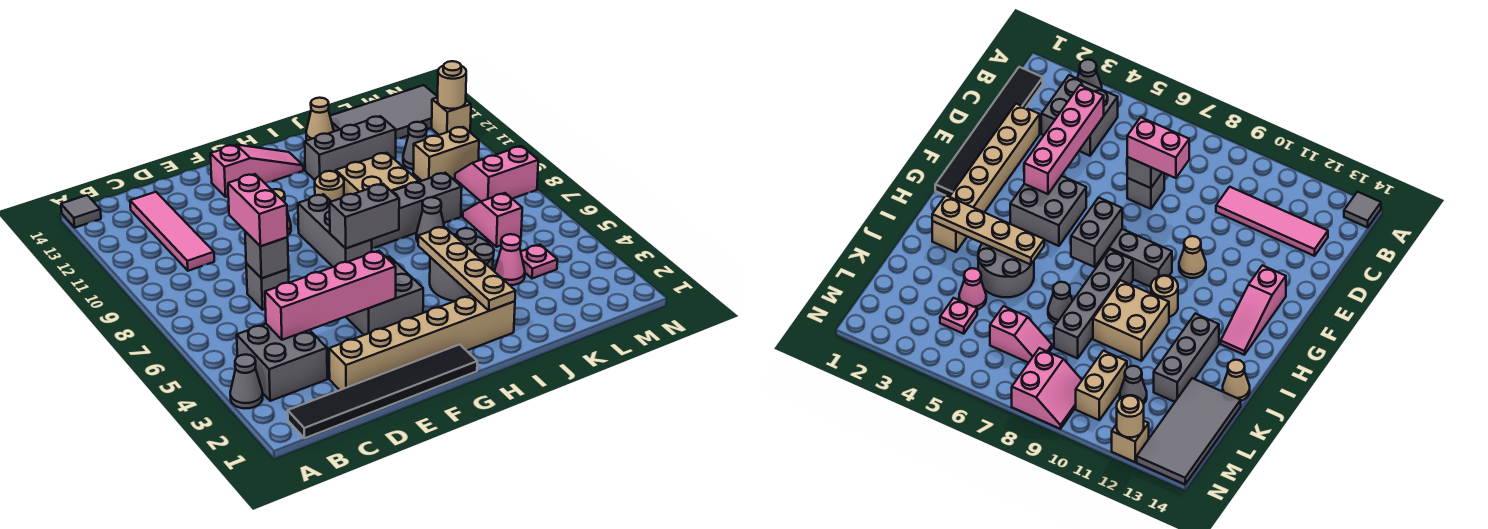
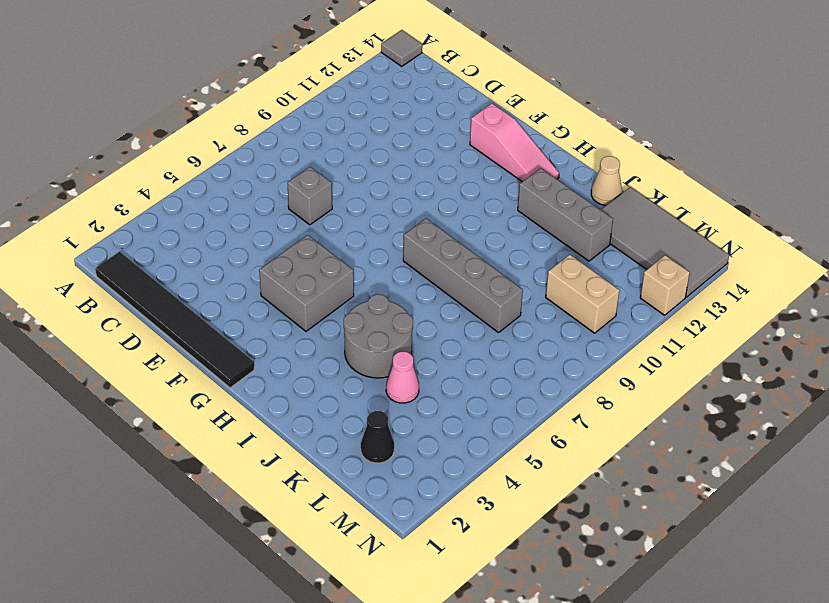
black cone L2 level 1 -> none
none -> grey cone A3 level 1
none -> grey brick B3:C4 level 1
none -> pink tile C10:C13 level 1
none -> tan brick D2:I2 level 1

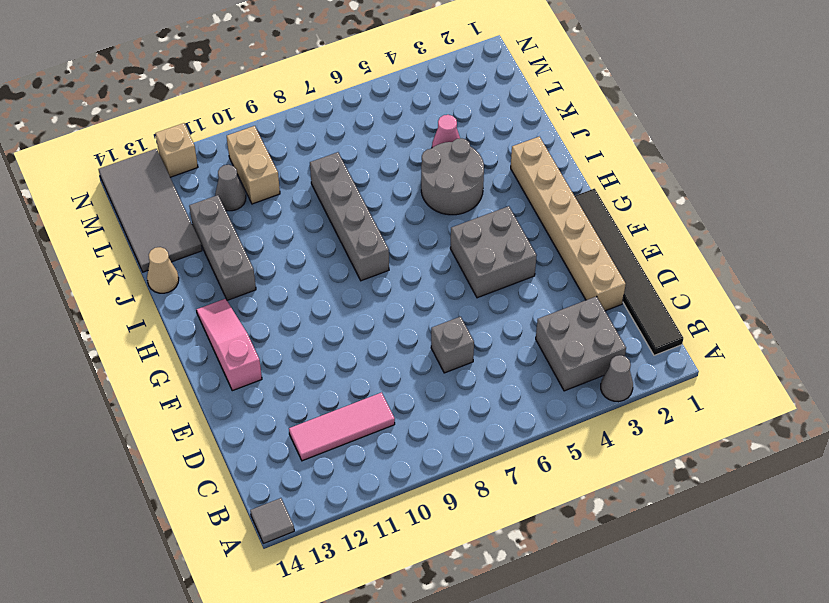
pink tile C10:C12 level 1 -> pink tile C10:C13 level 1
none -> tan cone F10 level 1
none -> grey brick G7:G9 level 1
none -> tan round brick H10 level 1
none -> tan brick I9:J10 level 1

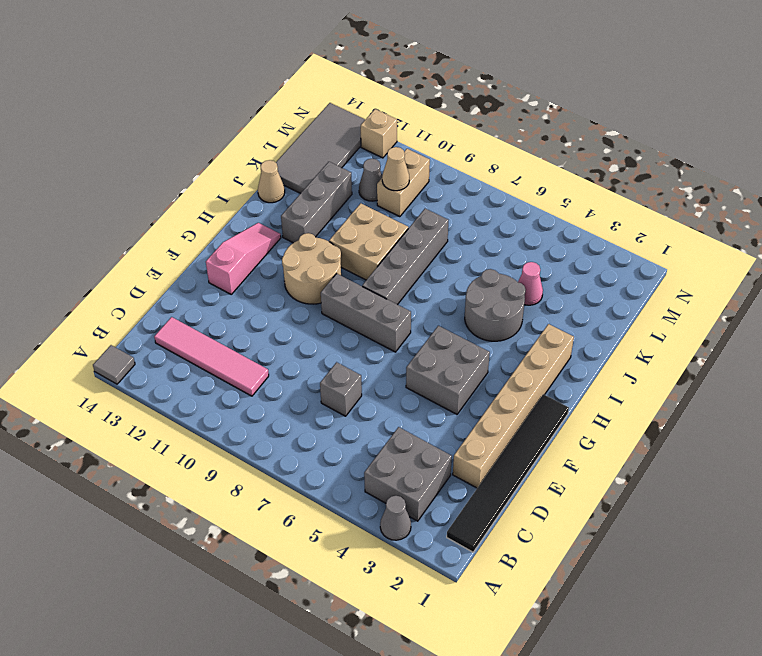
tan round brick G10:H11 level 1 -> tan round brick H10 level 1
tan cone L10 level 2 -> tan cone F10 level 1
none -> grey cone J7 level 1
none -> pink plate L4 level 1
none -> pink slope L6:L7 level 1 top 6
none -> pink slope M8:N9 level 1 top 8

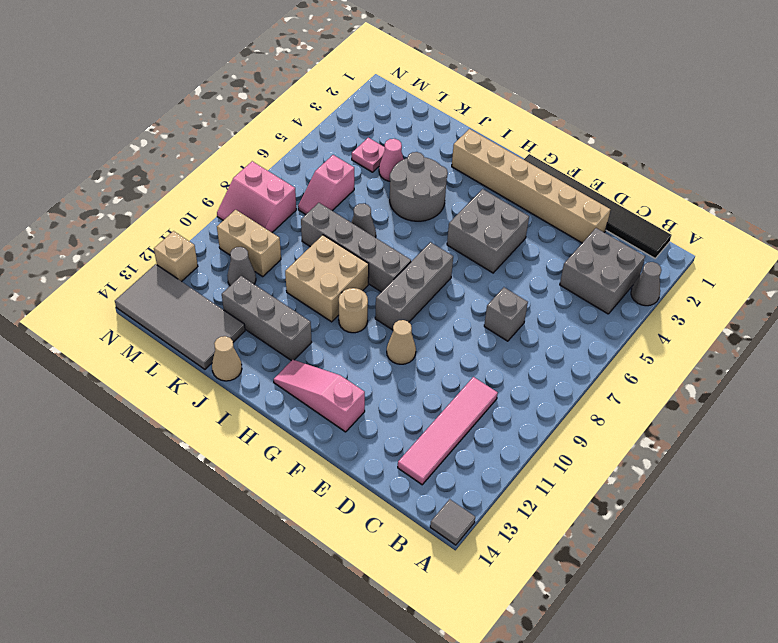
none -> pink brick C4:F4 level 2
none -> grey brick D7 level 2
none -> grey brick G7:H7 level 2
none -> tan plate I2:I5 level 2

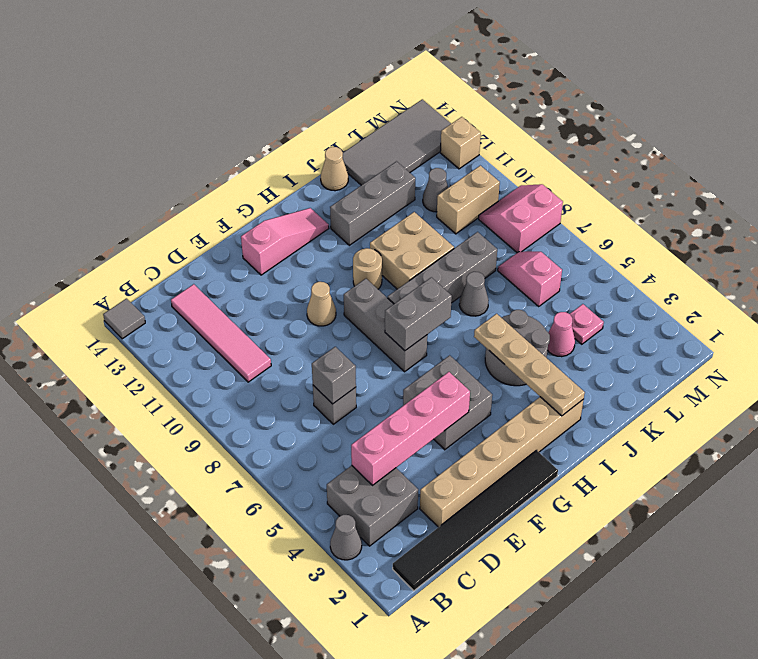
none -> tan round brick N12 level 2
none -> pink brick D7:D8 level 3

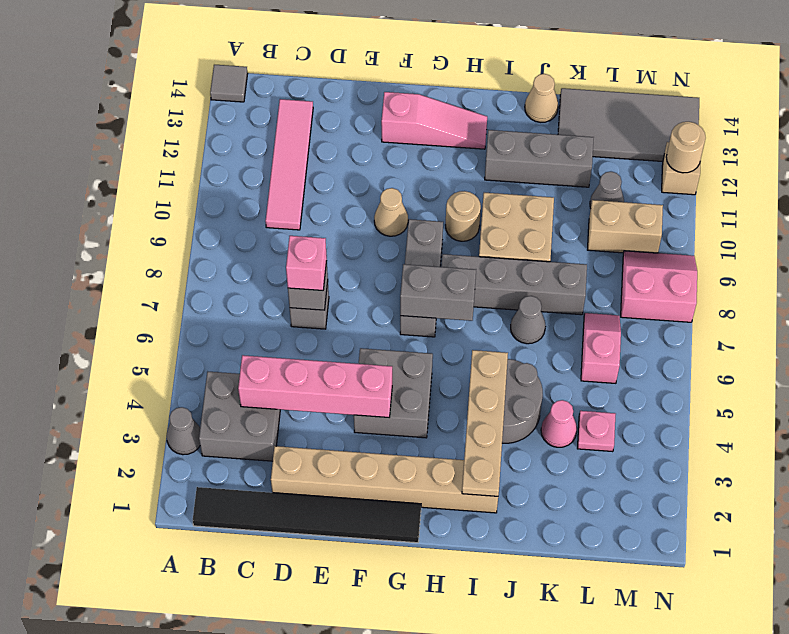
pink brick D7 level 3 -> pink brick D7:D8 level 3

